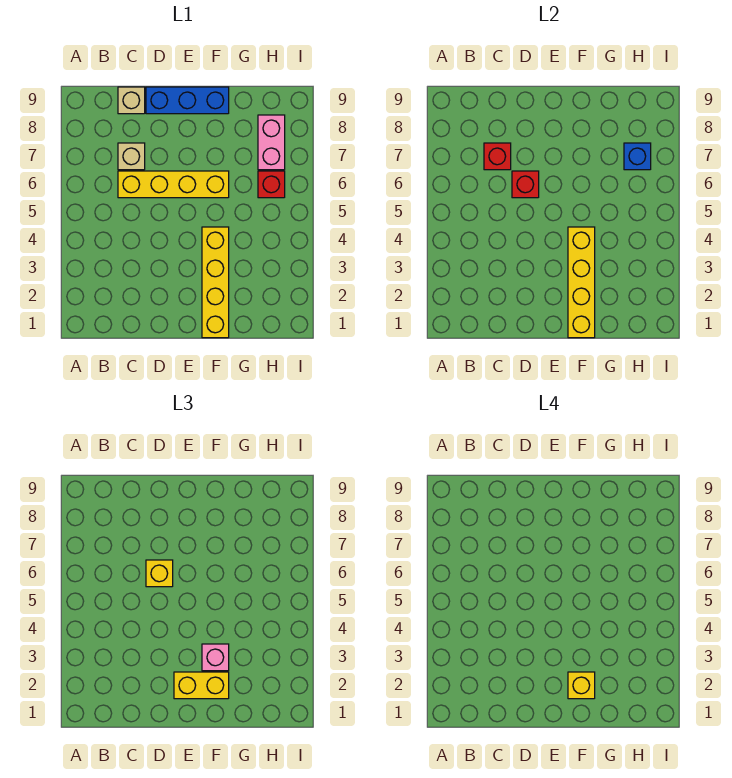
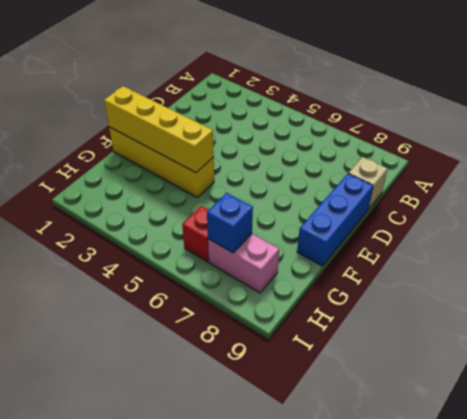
none -> yellow brick C6:F6 level 1
none -> tan brick C7 level 1
none -> red brick C7 level 2

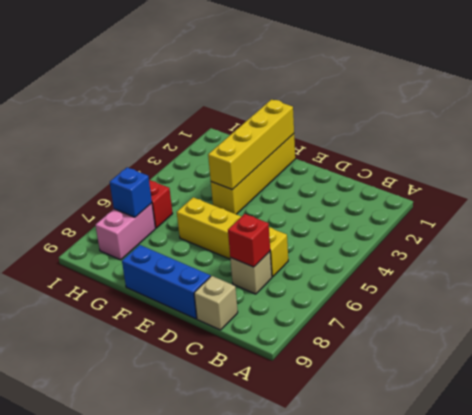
none -> red brick D6 level 2
none -> yellow brick D6 level 3
none -> yellow brick E2:F2 level 3

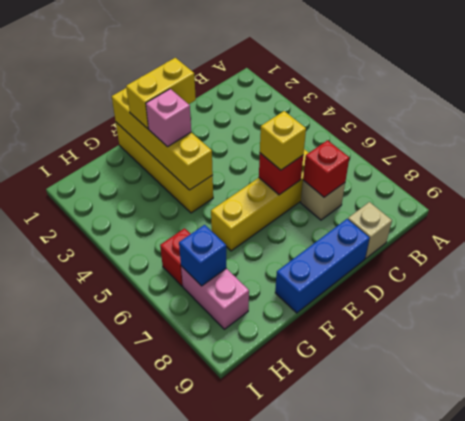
none -> yellow brick F2 level 4

